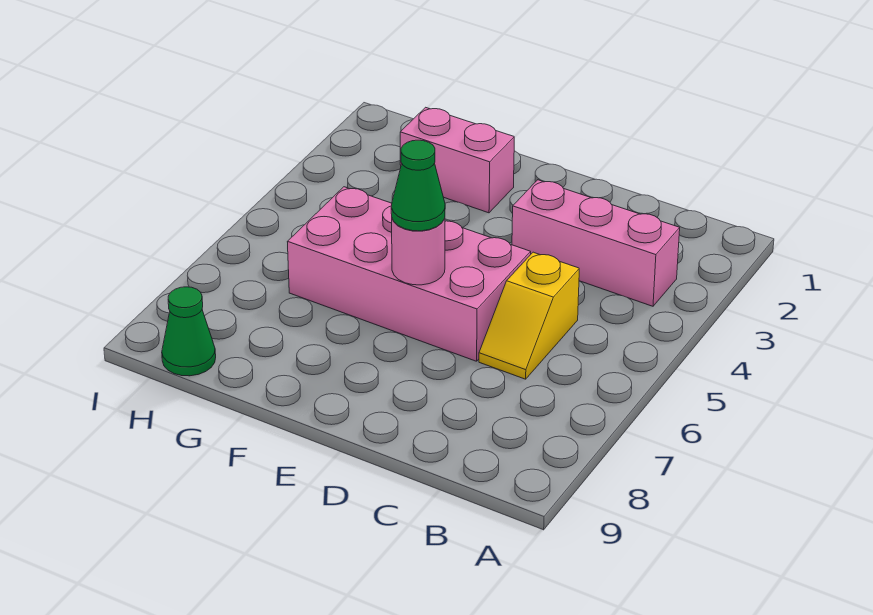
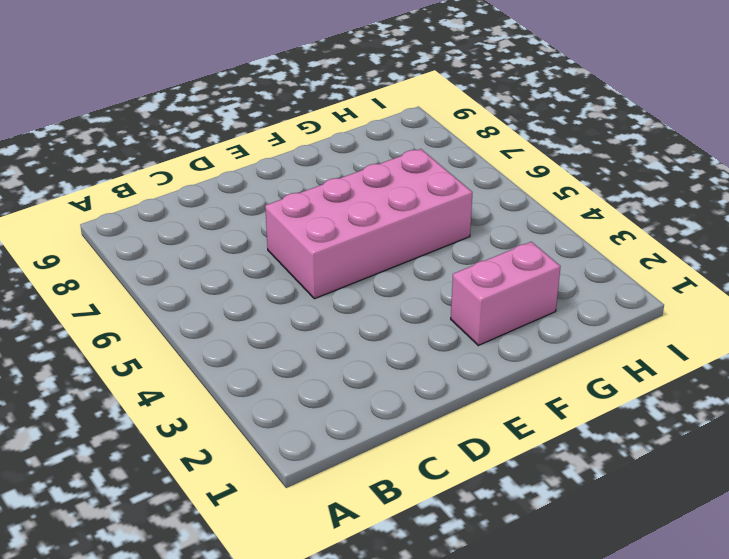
none -> pink brick B3:D3 level 1
none -> yellow slope C5:C6 level 1 top 5

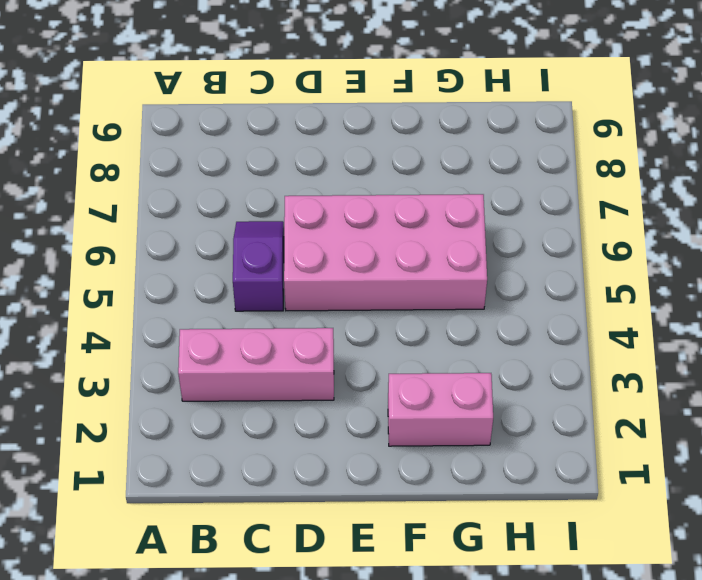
purple slope C5:C6 level 1 top 5 -> yellow slope C5:C6 level 1 top 5
none -> green cone H9 level 1
none -> pink round brick E6 level 2

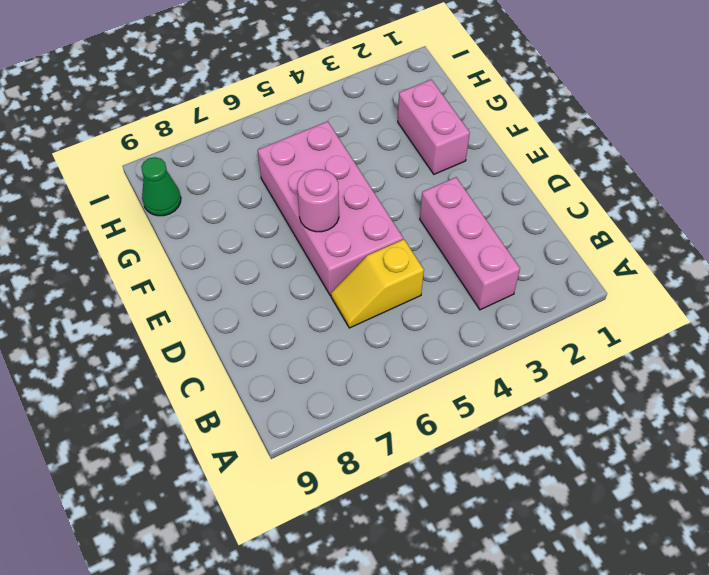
none -> green cone E6 level 3

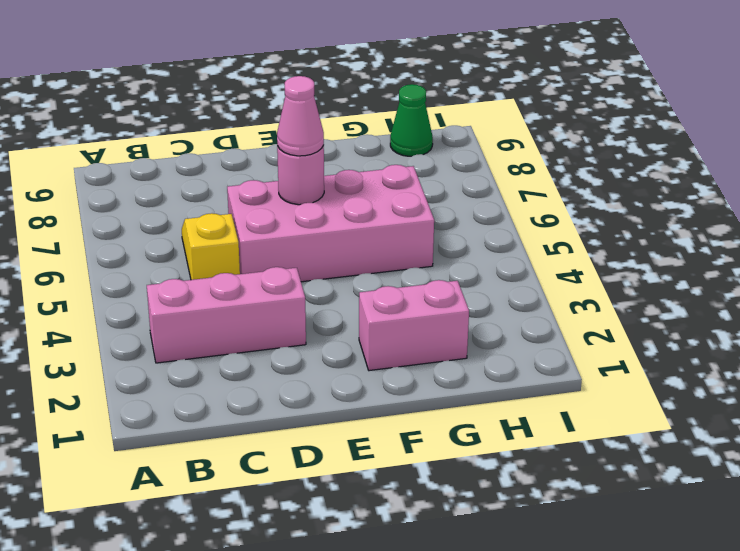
pink cone E6 level 3 -> green cone E6 level 3

